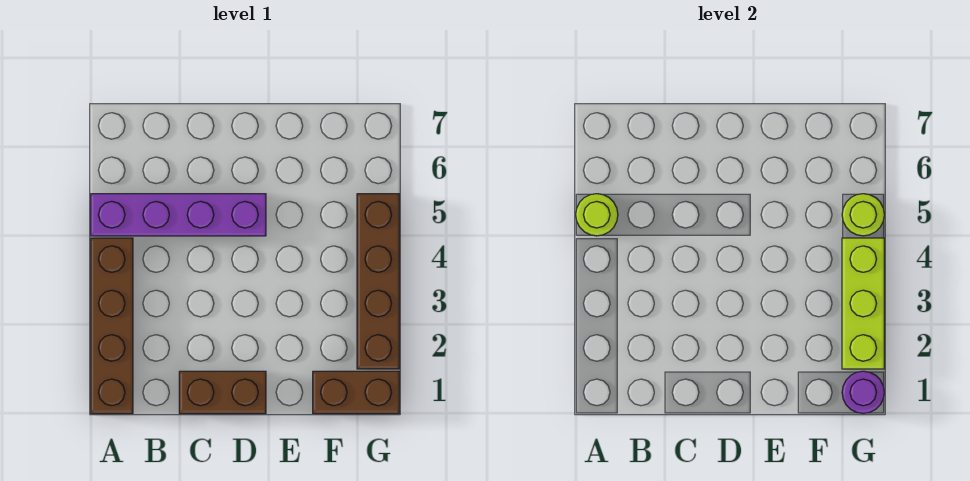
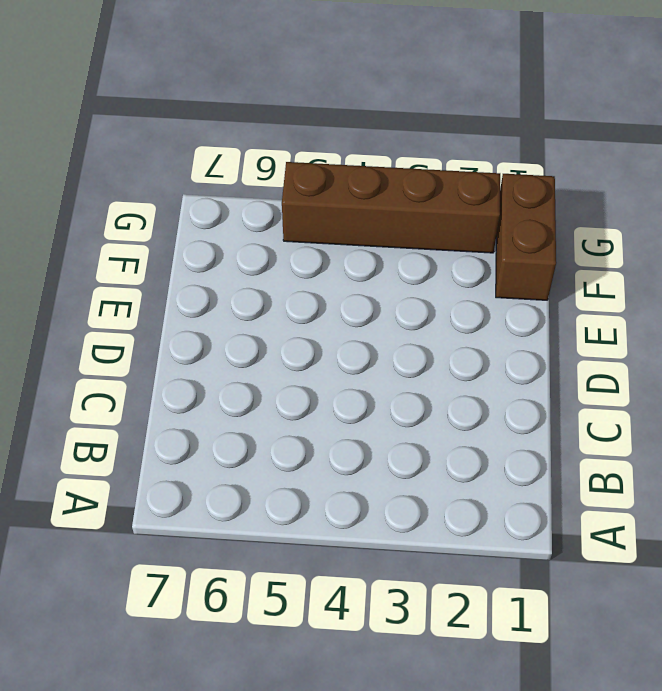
none -> brown brick A1:A4 level 1
none -> purple brick A5:D5 level 1

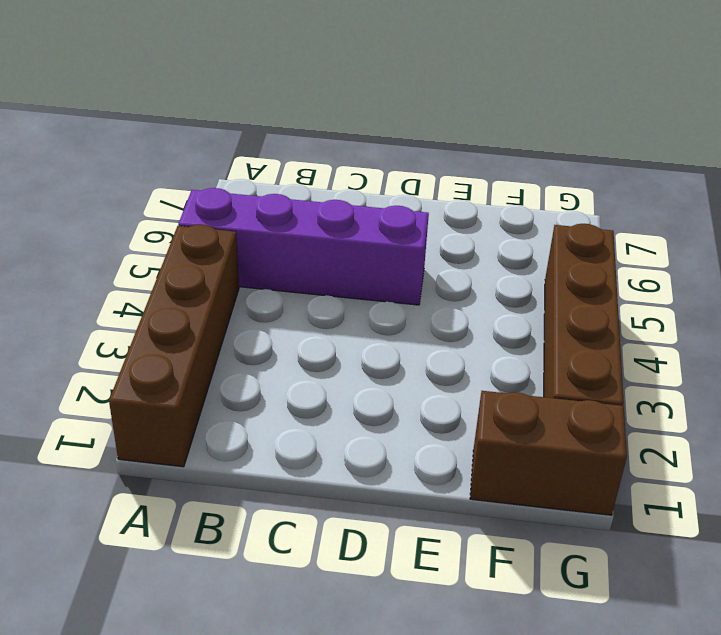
none -> brown brick C1:D1 level 1
none -> lime round brick A5 level 2

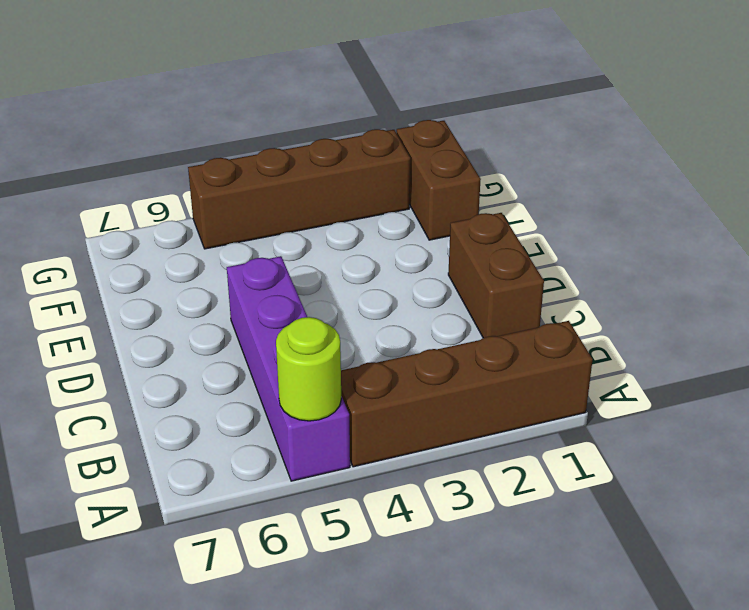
none -> purple round brick G1 level 2
none -> lime brick G2:G4 level 2

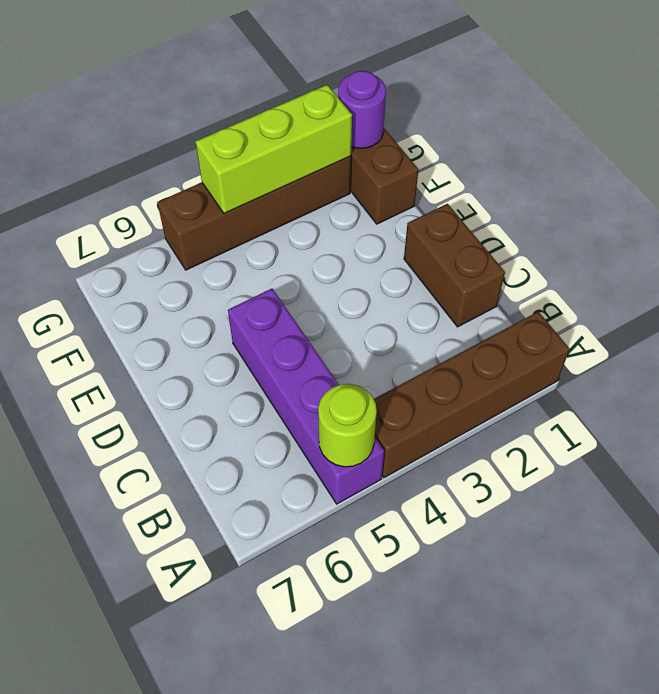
none -> lime round brick G5 level 2

